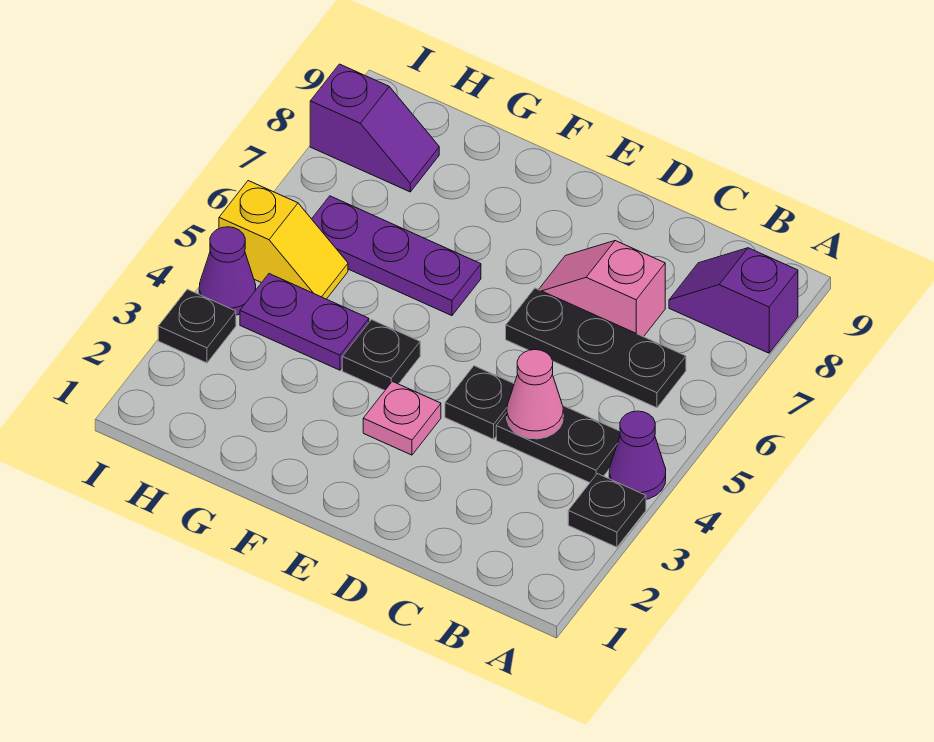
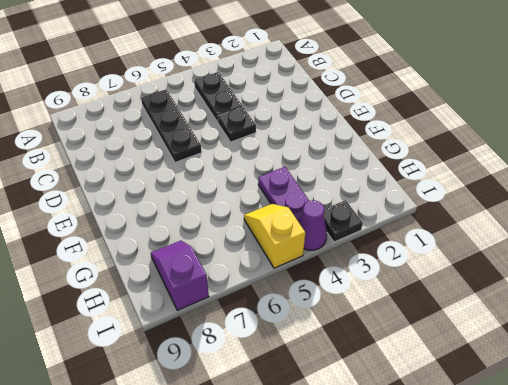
none -> black plate A3 level 1
none -> purple cone A4 level 1
none -> purple slope A8:B8 level 1 top A

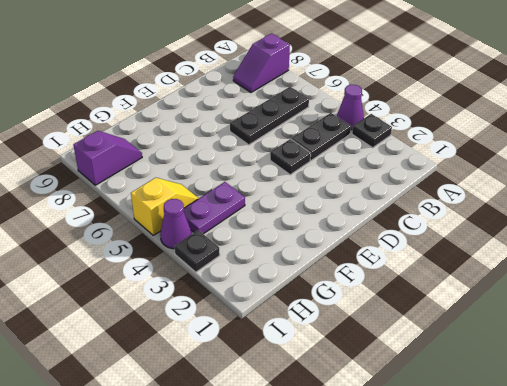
none -> pink slope C7:D7 level 1 top C
none -> pink plate E3 level 1
none -> black plate F4 level 1

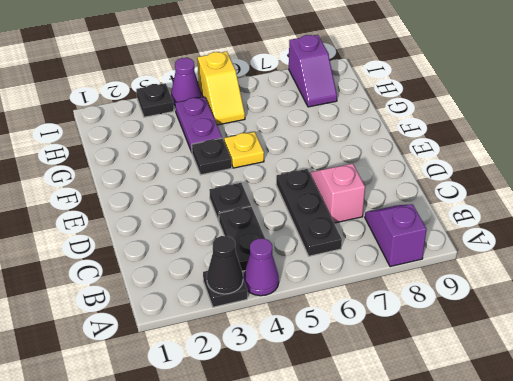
black cone A3 level 2 -> none
yellow plate F5 level 1 -> none
none -> pink plate E3 level 1
none -> purple plate F6:H6 level 1
none -> pink cone C4 level 2

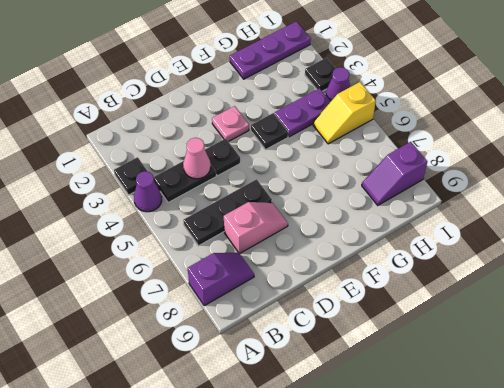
purple plate G1:I1 level 1 -> purple plate F6:H6 level 1

